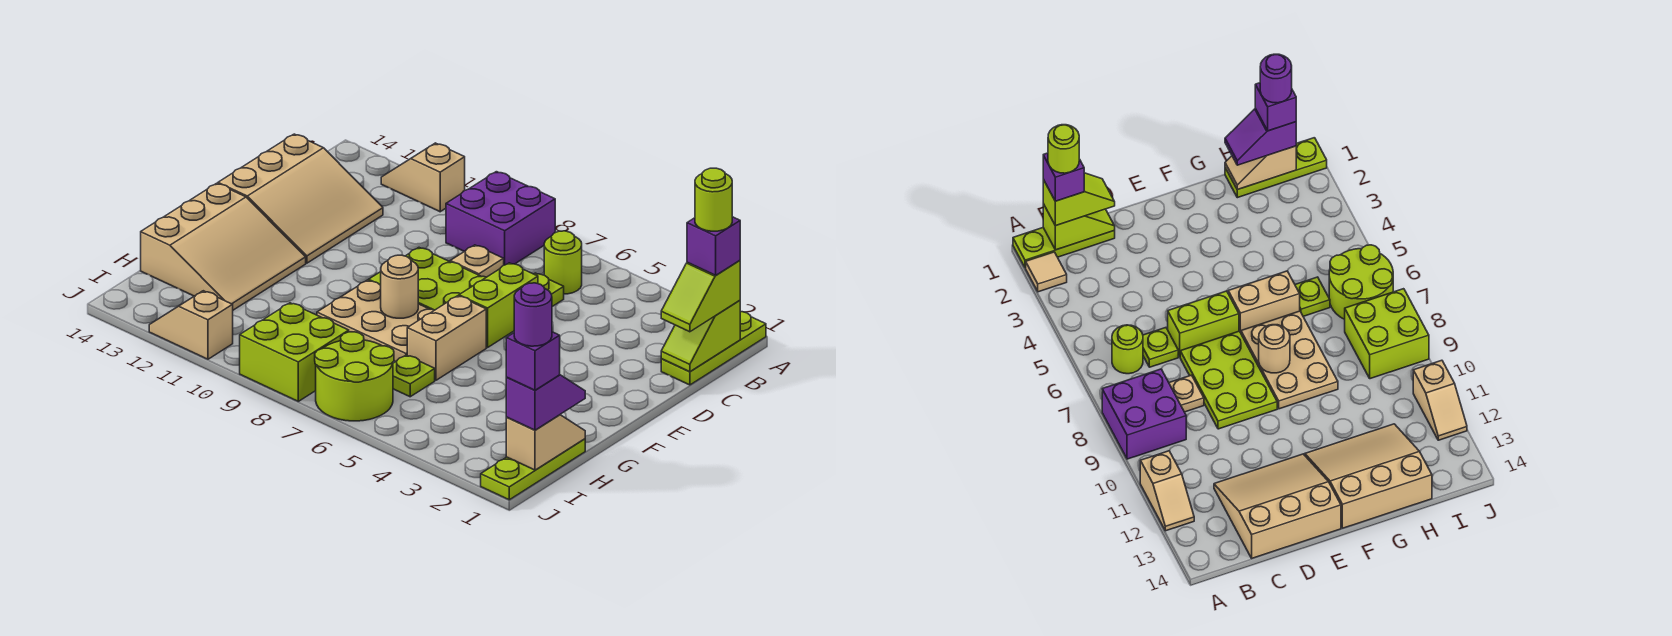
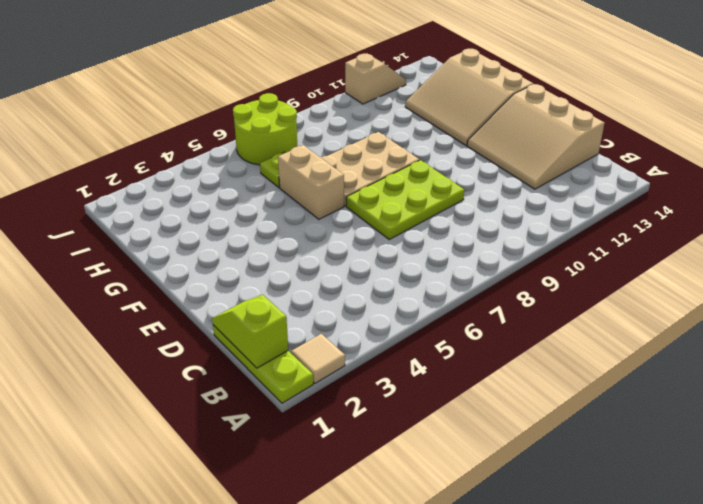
none -> purple brick A8:B9 level 1
none -> tan slope A11:A12 level 1 top 11
none -> lime round brick B6 level 1

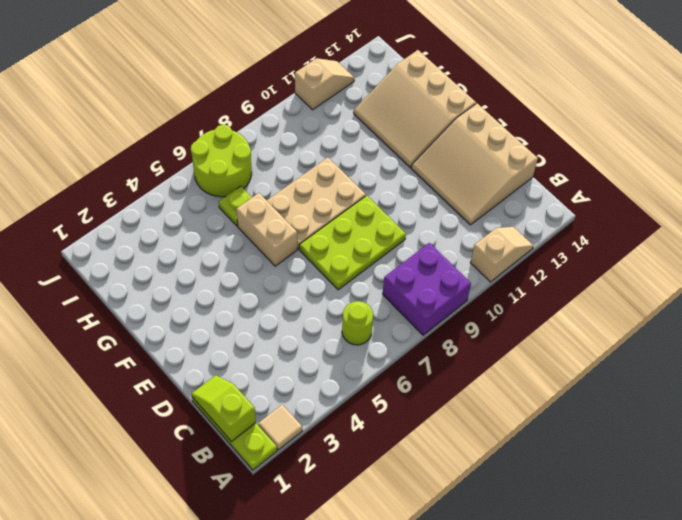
none -> lime plate C6 level 1
none -> tan plate C8 level 1
none -> lime brick D6:E6 level 1

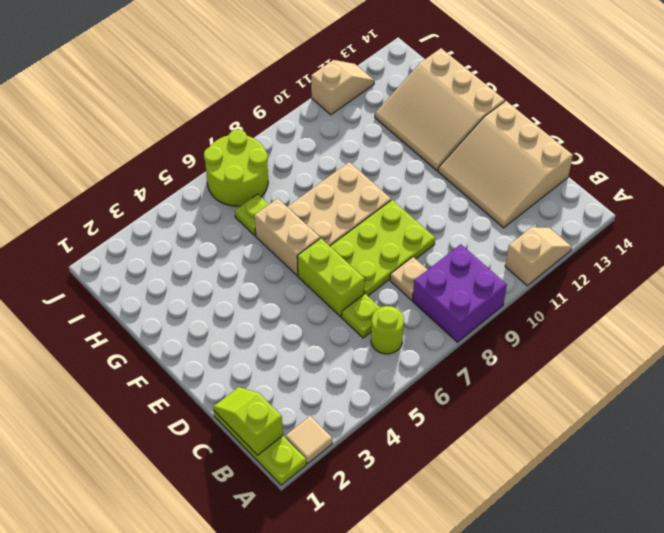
none -> lime plate H1:J1 level 1
none -> lime brick I8:J9 level 1
none -> tan round brick F8 level 2

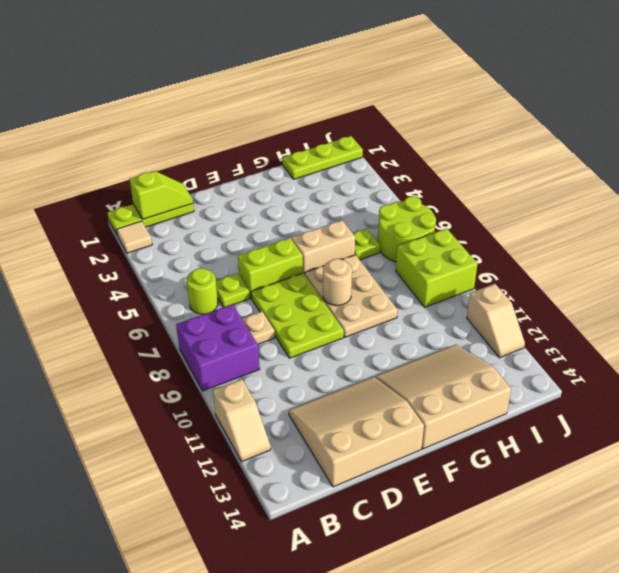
none -> tan slope H1:I1 level 2 top I
none -> lime slope B1:C1 level 3 top B
none -> purple slope H1:I1 level 3 top I

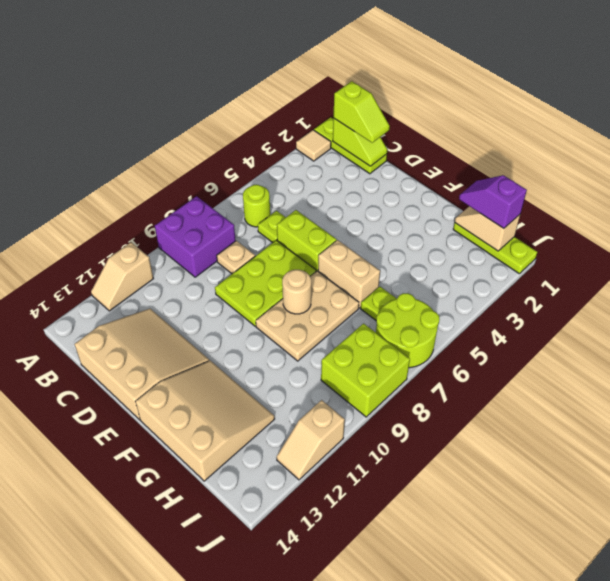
none -> purple brick B1 level 4
none -> purple brick I1 level 4
none -> lime round brick B1 level 5

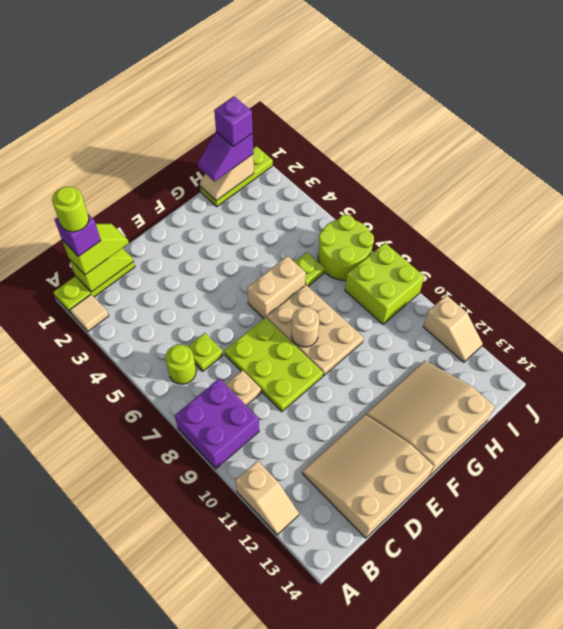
none -> lime brick D6:E6 level 1
none -> purple round brick I1 level 5

